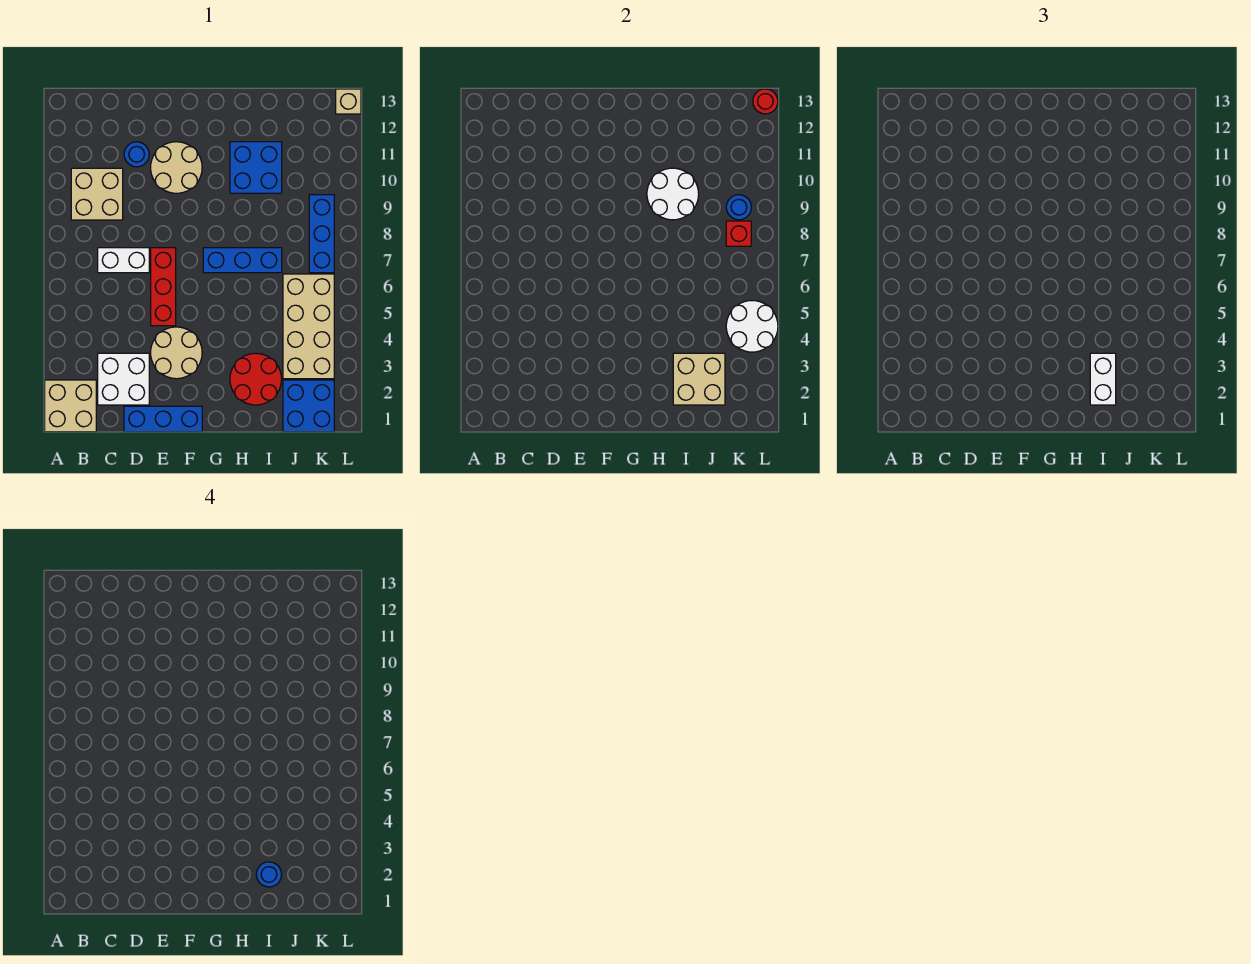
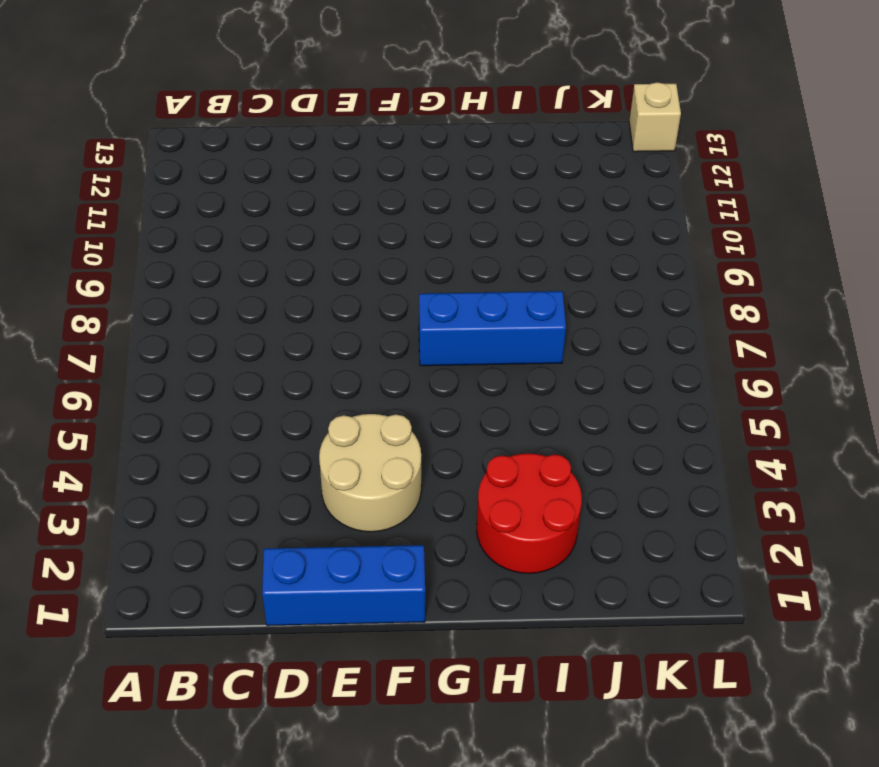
none -> tan brick A1:B2 level 1
none -> tan brick B9:C10 level 1
none -> white brick C2:D3 level 1

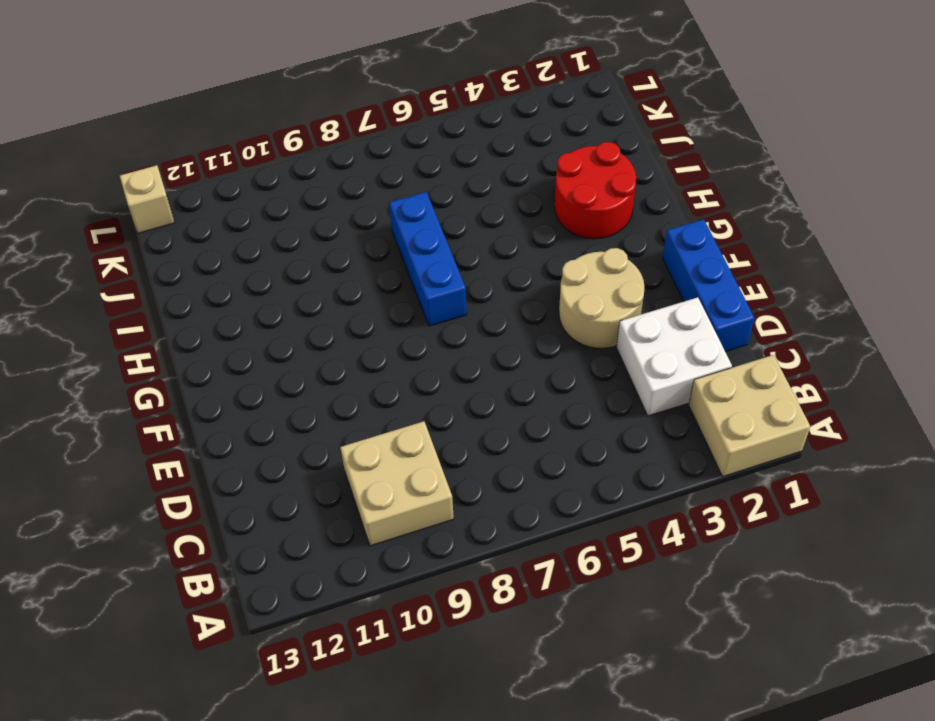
none -> white brick C7:D7 level 1
none -> blue round brick D11 level 1
none -> red brick E5:E7 level 1

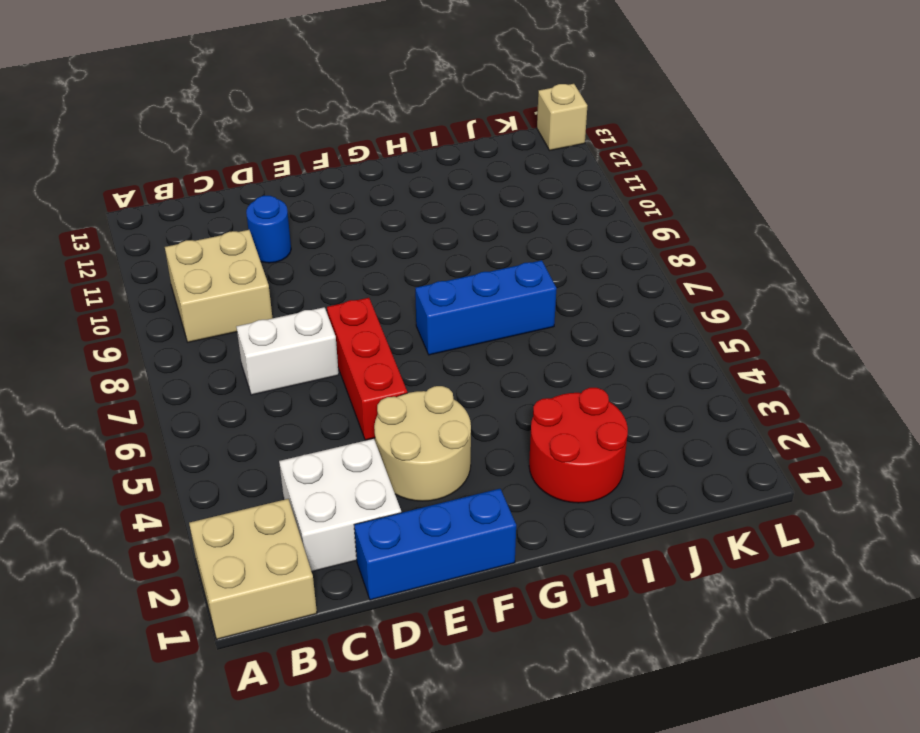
none -> tan round brick E10:F11 level 1
none -> blue brick H10:I11 level 1
none -> blue brick J1:K2 level 1

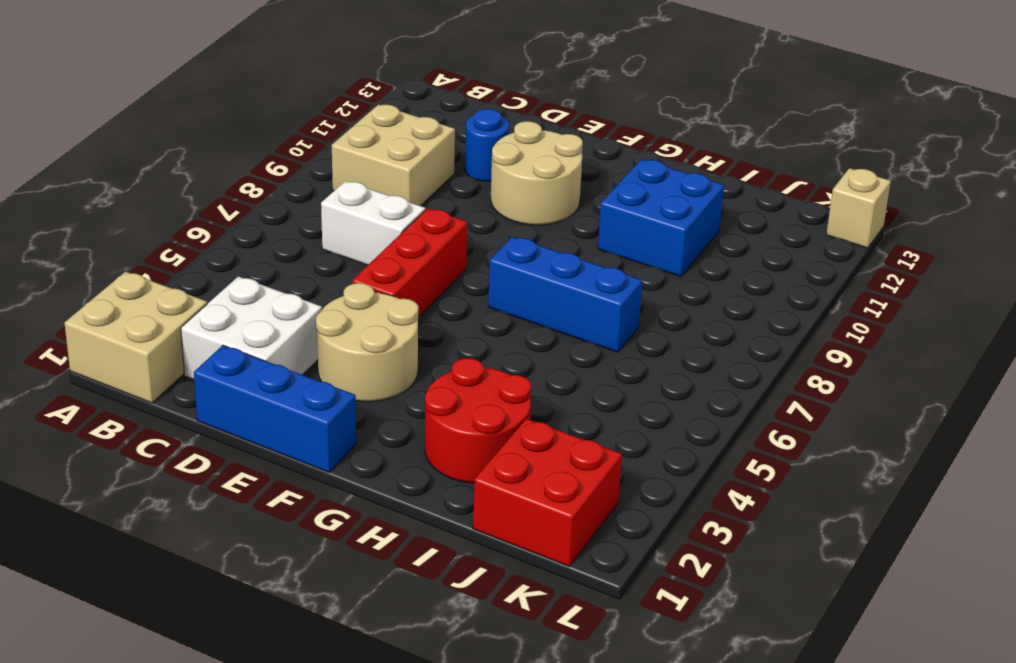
red brick J1:K2 level 1 -> blue brick J1:K2 level 1
none -> tan brick J3:K6 level 1
none -> blue brick K7:K9 level 1
none -> white round brick H9:I10 level 2

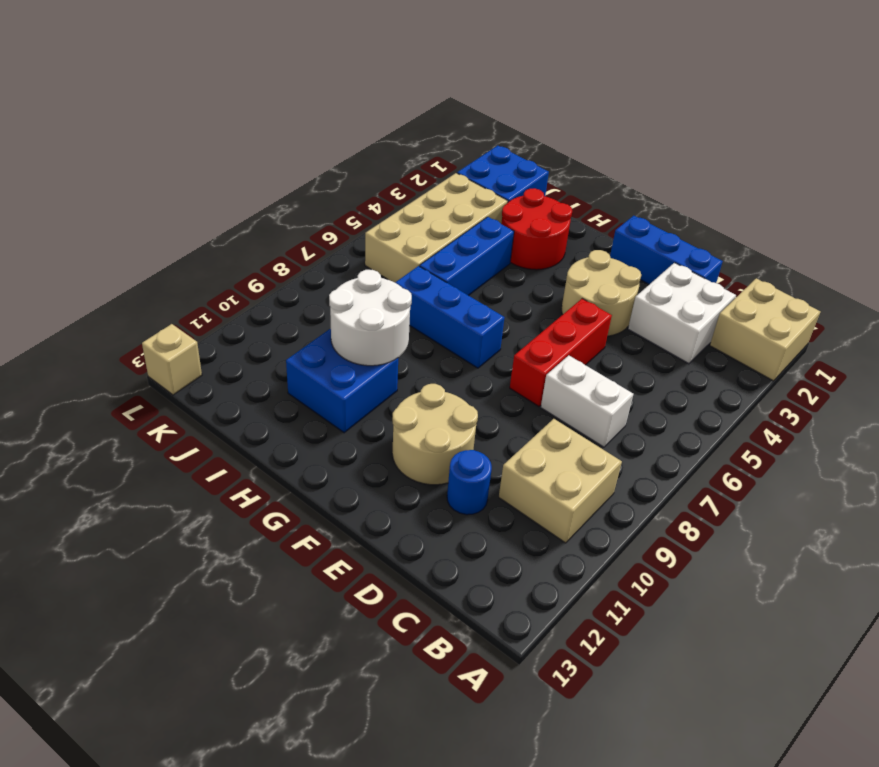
blue brick I4:I6 level 1 -> blue brick K7:K9 level 1
none -> tan brick I2:J3 level 2
none -> white round brick K4:L5 level 2
none -> red brick K8 level 2

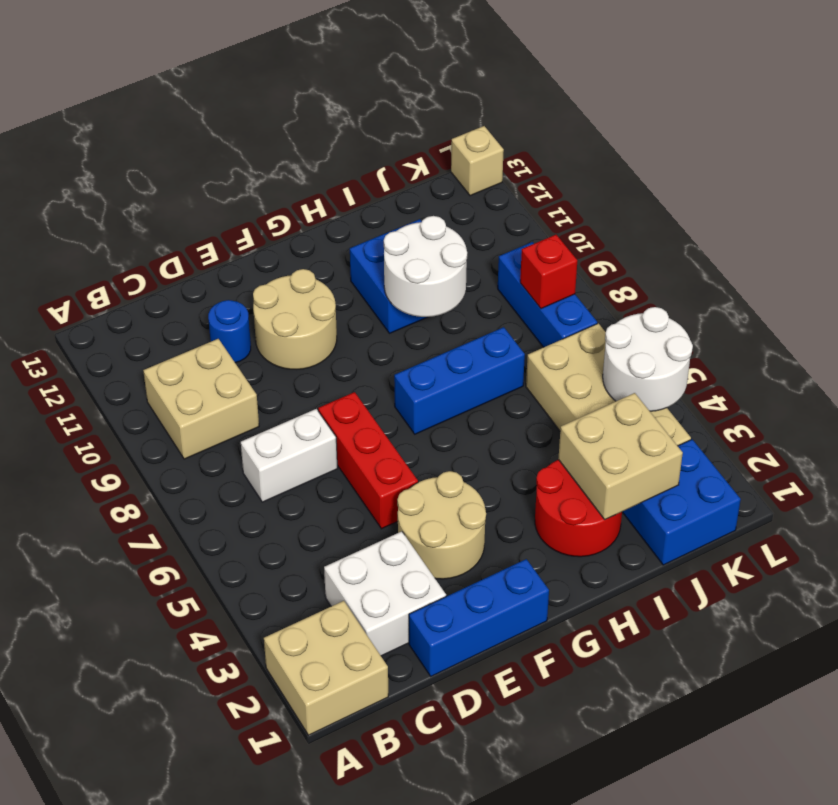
none -> blue round brick K9 level 2
none -> red round brick L13 level 2
none -> white brick I2:I3 level 3

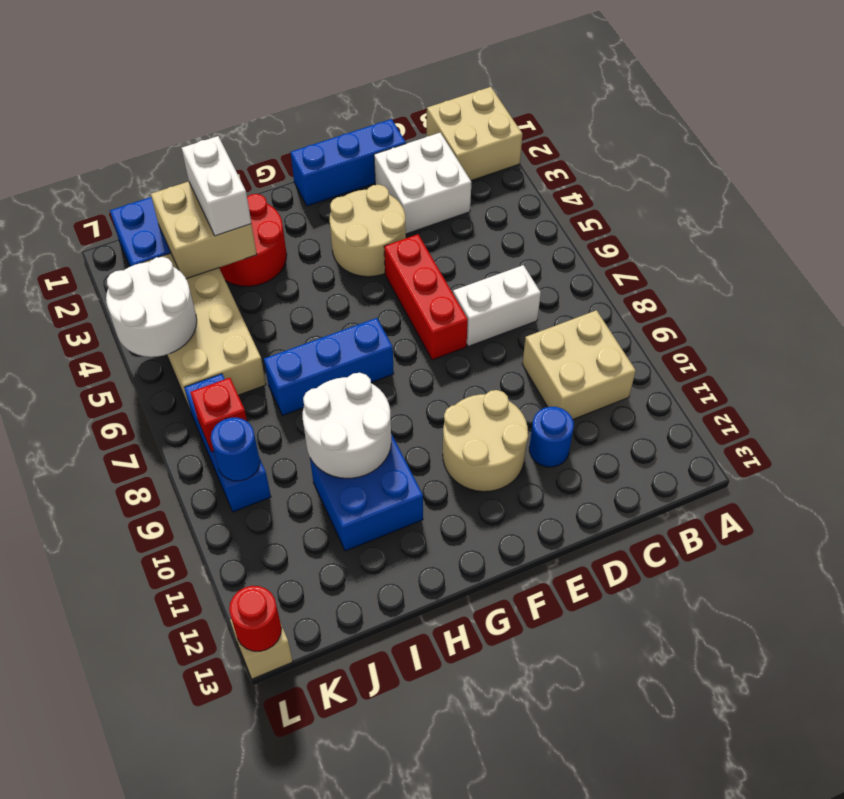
none -> blue round brick I2 level 4

